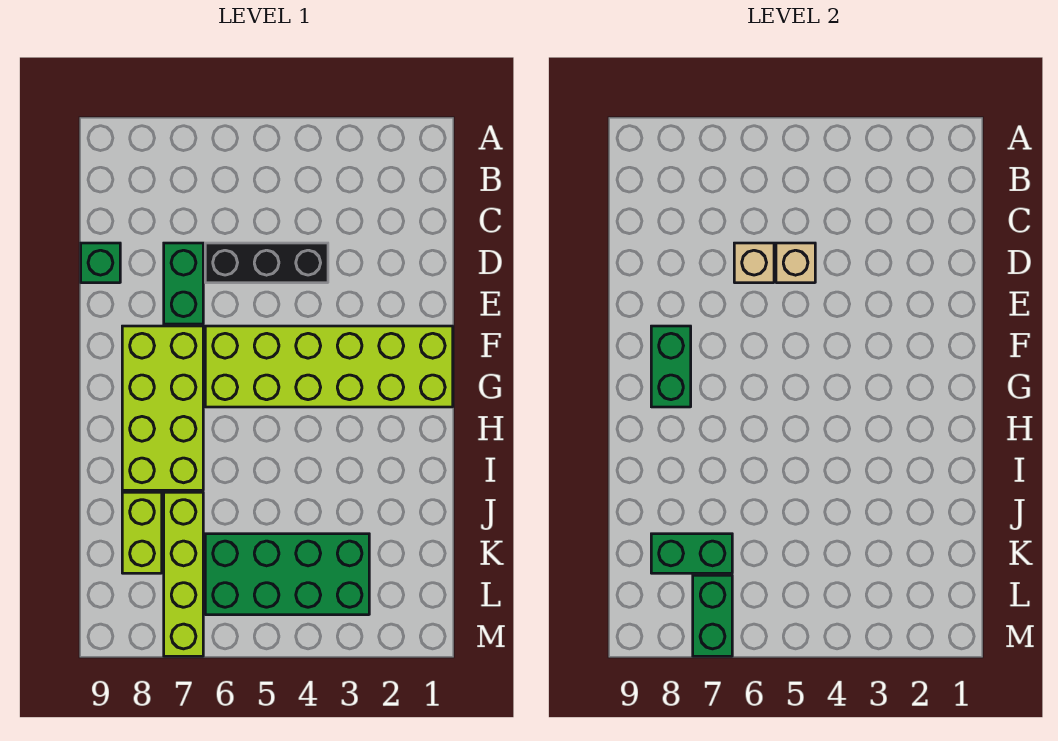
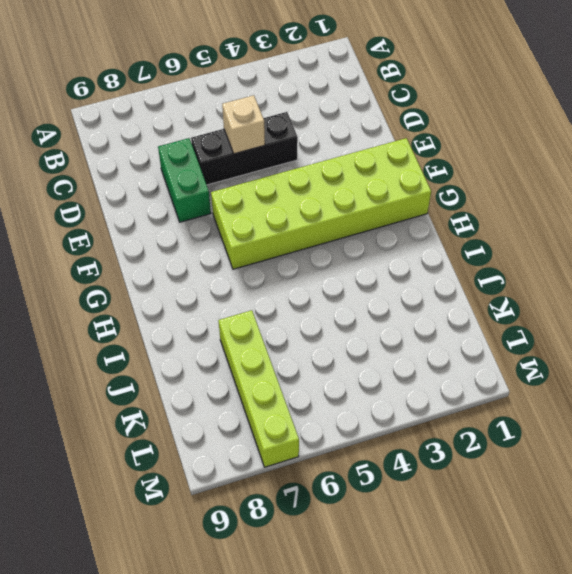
none -> green brick D9 level 1
none -> lime brick F7:I8 level 1
none -> lime brick J8:K8 level 1

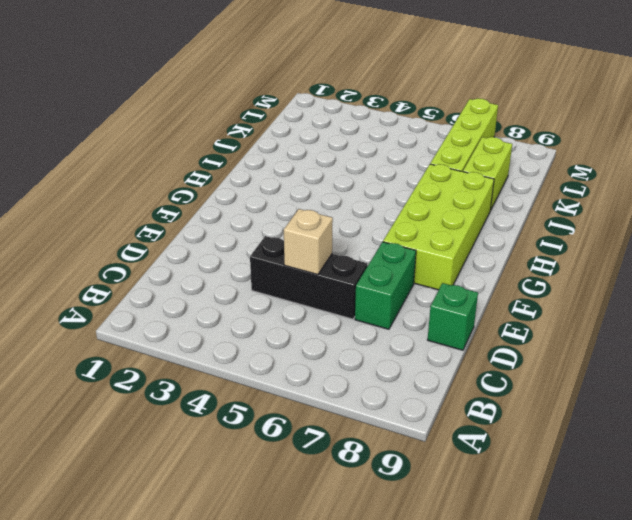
none -> lime brick F1:G6 level 1
none -> green brick K3:L6 level 1
none -> tan brick D6 level 2

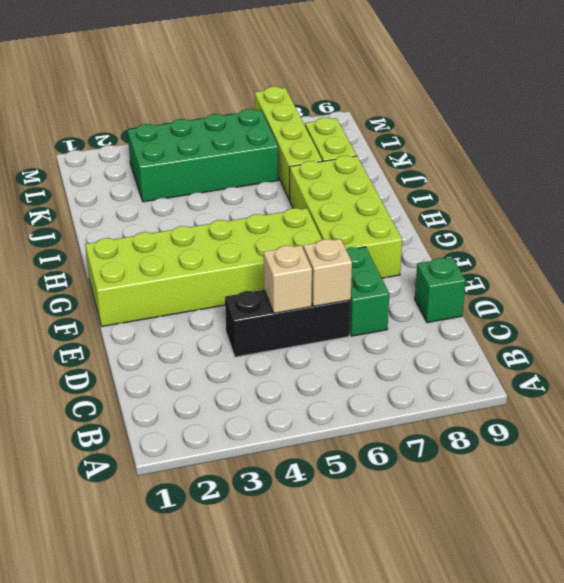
none -> green brick F8:G8 level 2
none -> green brick K7:K8 level 2
none -> green brick L7:M7 level 2

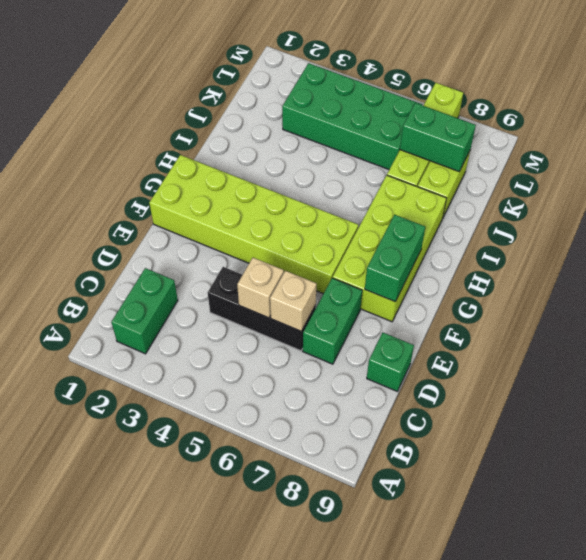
green brick B2:C2 level 1 -> green brick L7:M7 level 2

